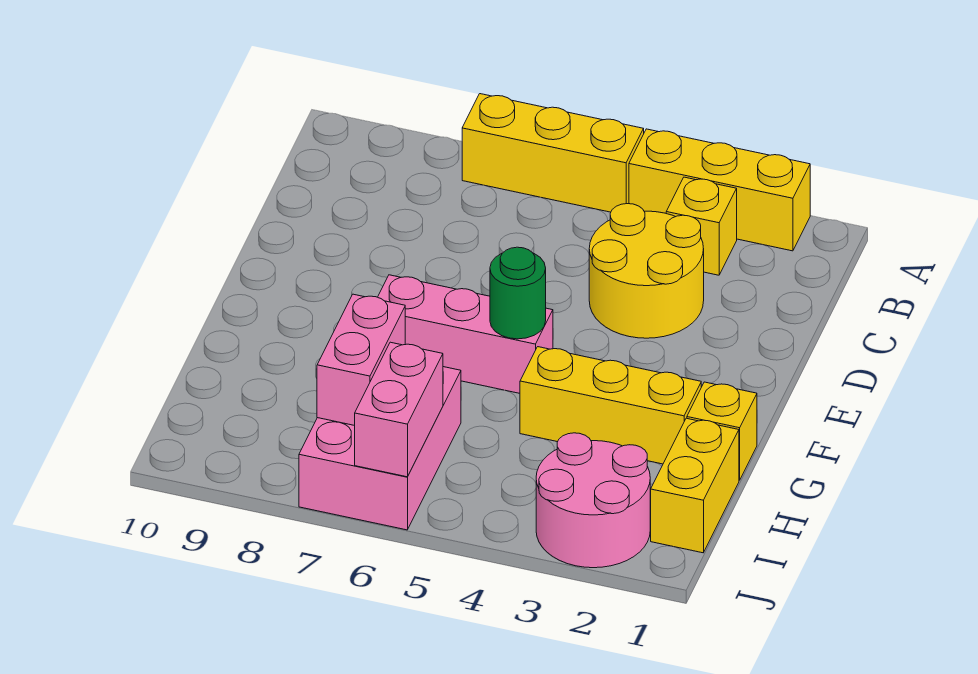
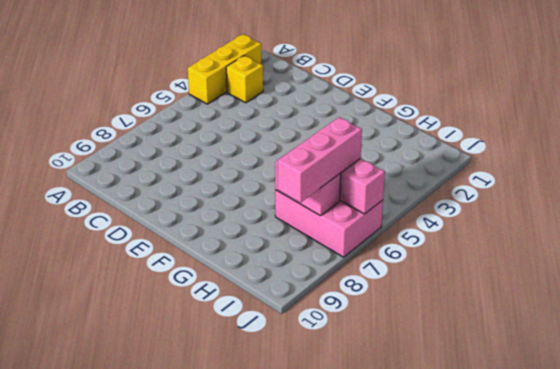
pink brick I6:I8 level 3 -> pink brick F5:F7 level 1
none -> yellow brick A5:A7 level 1
none -> yellow round brick C3:D4 level 1
none -> yellow brick G1 level 1

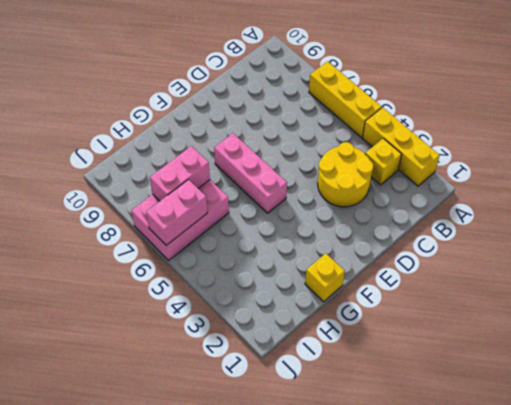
none -> yellow brick G2:G4 level 1
none -> yellow brick H1:I1 level 1
none -> pink round brick I2:J3 level 1

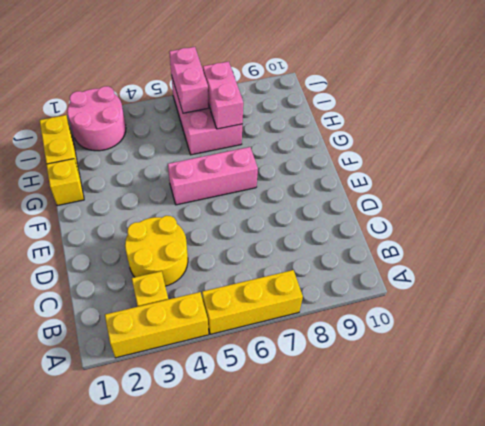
none -> yellow brick G2:G4 level 1
none -> green round brick F5 level 2

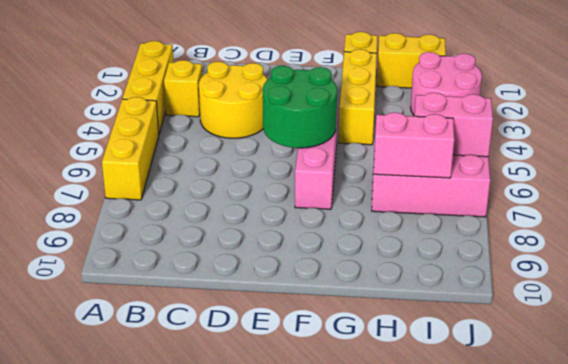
green round brick E5:F6 level 2 -> green round brick F5 level 2

